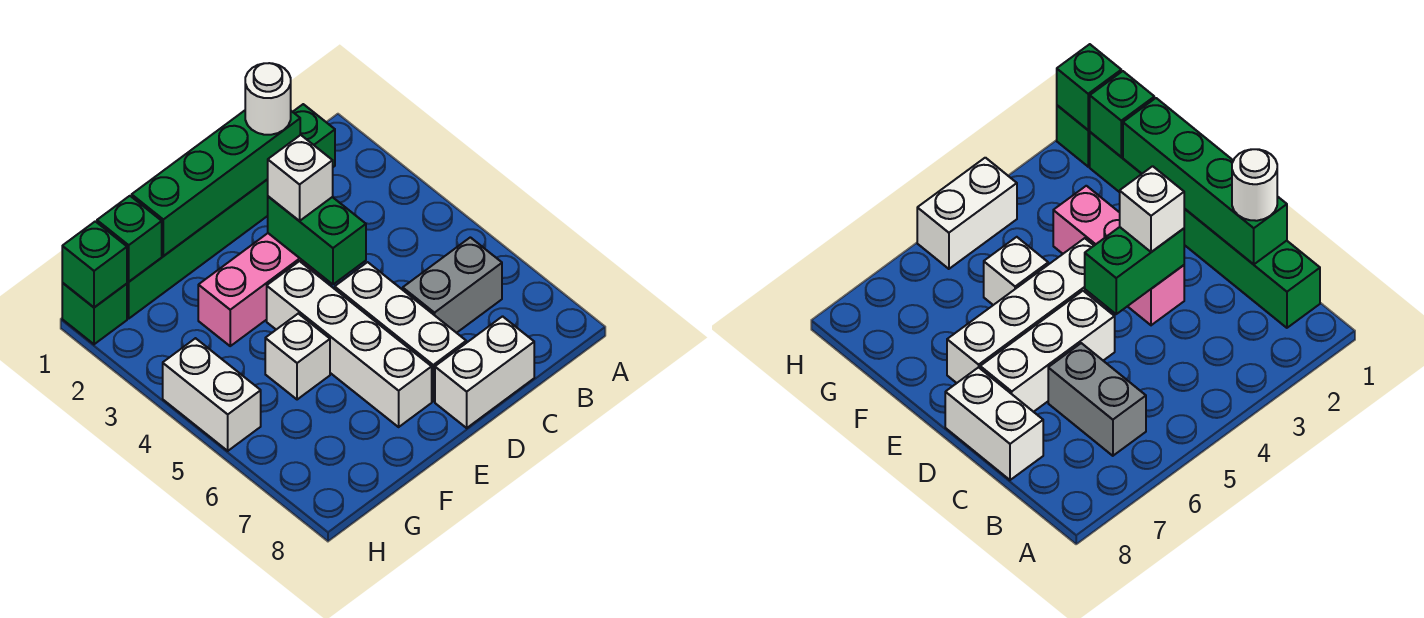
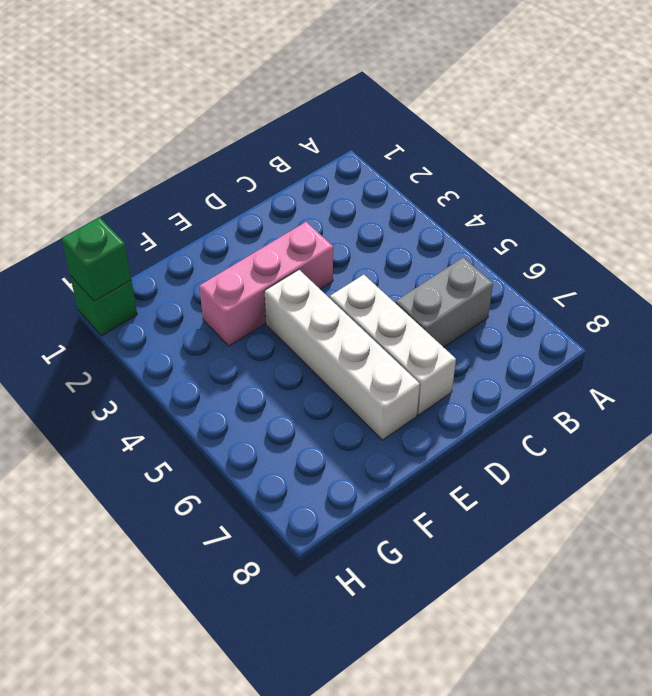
none -> green brick B1:G1 level 1
none -> white brick C8:D8 level 1
none -> white brick F5 level 1

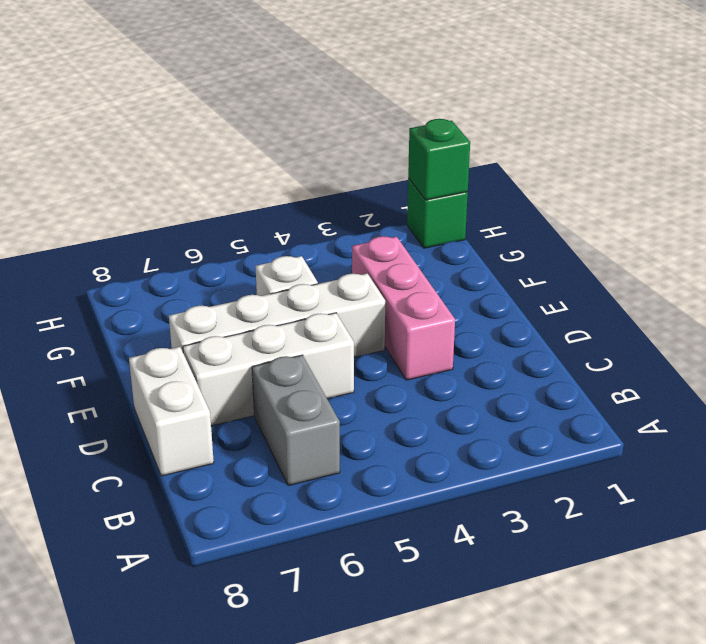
none -> green brick B1:G1 level 1
none -> white brick H4:H5 level 1
none -> green brick C1:F1 level 2

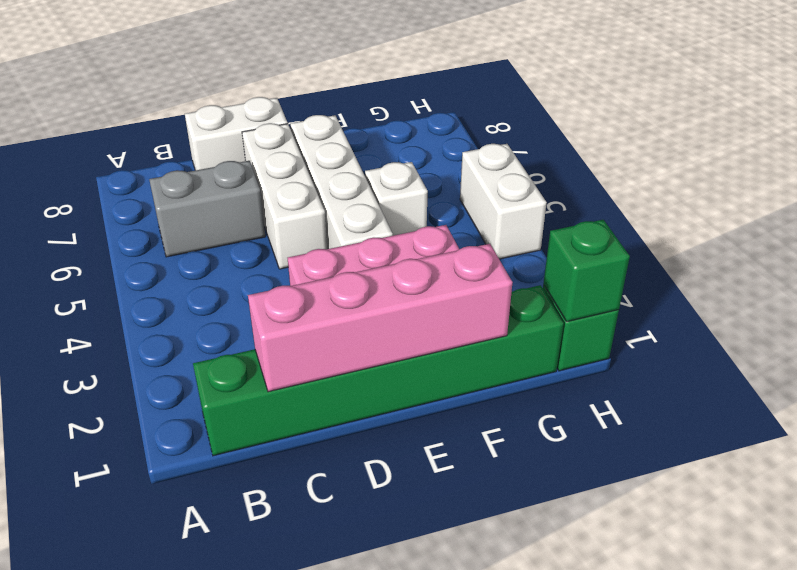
pink brick C1:F1 level 2 -> green brick C1:F1 level 2
none -> green brick D3:D4 level 2
none -> green brick G1 level 2
none -> white round brick C1 level 3

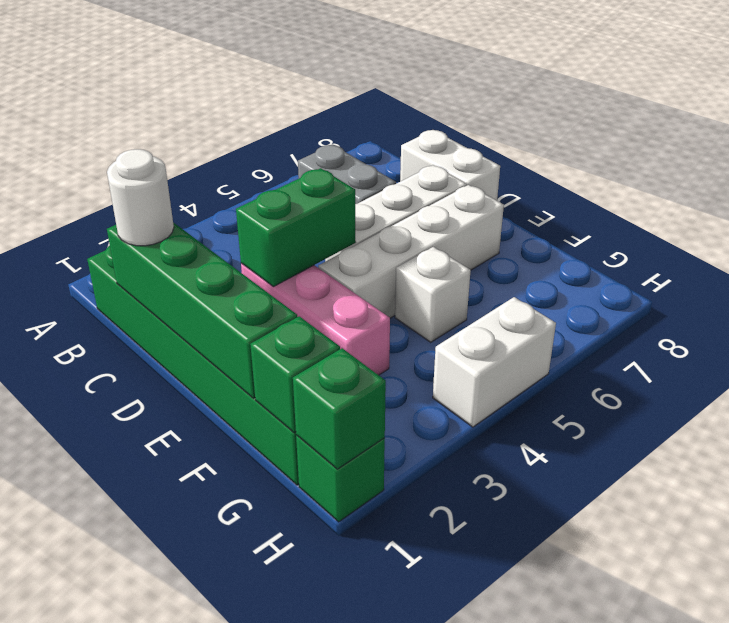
none -> white brick D3 level 3

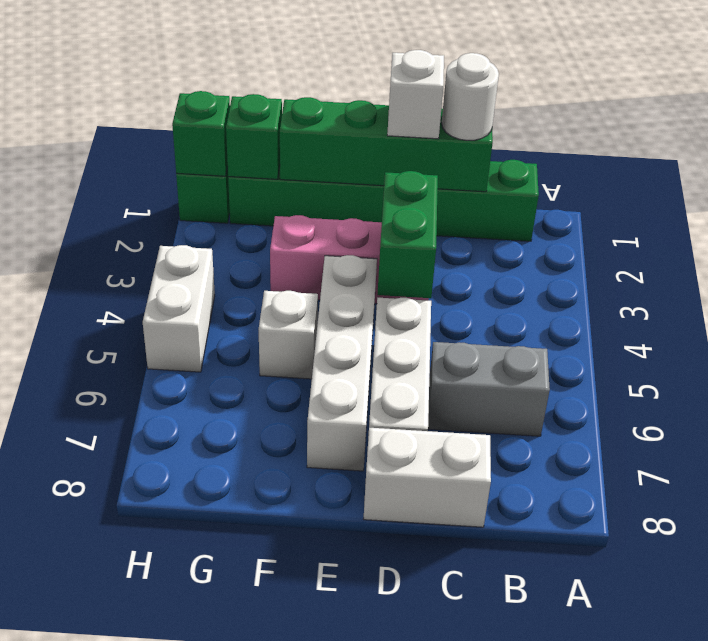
white brick D1 level 3 -> white brick D3 level 3

